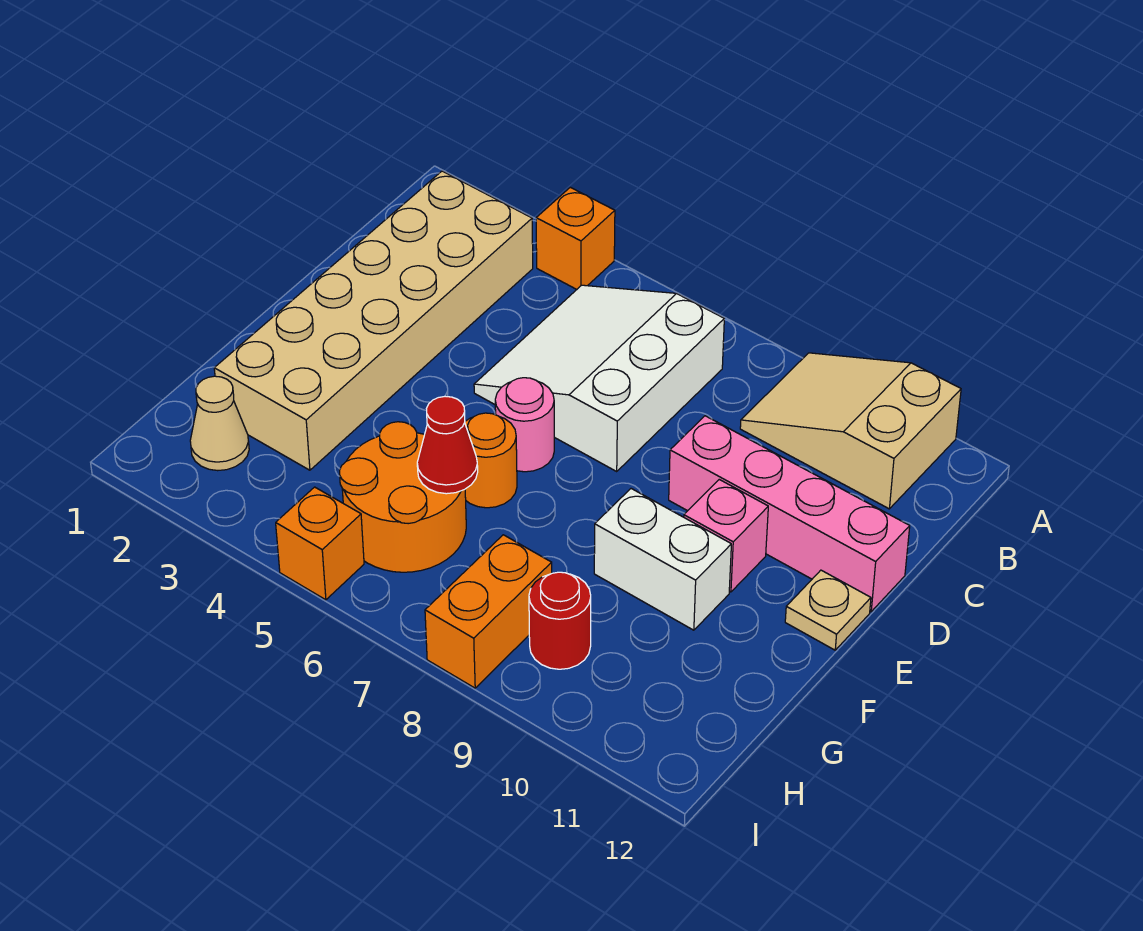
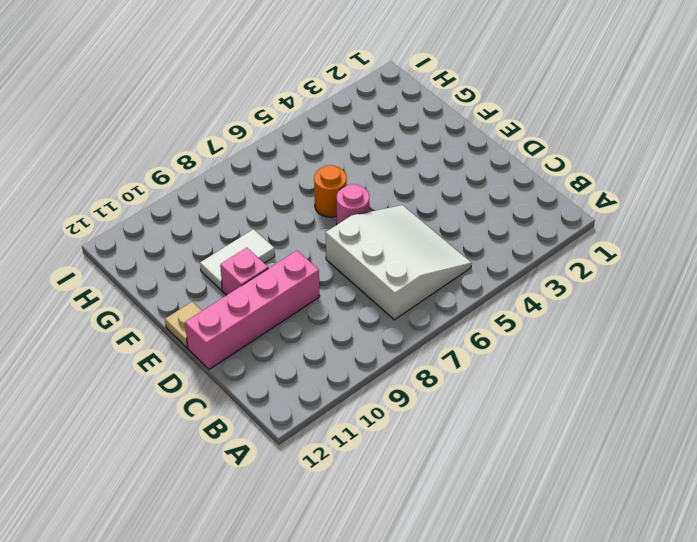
white tile F9:F10 level 1 -> white brick F9:F10 level 1
none -> orange brick A4 level 1
none -> tan slope A9:B11 level 1 top 11
none -> tan brick B2:G3 level 1

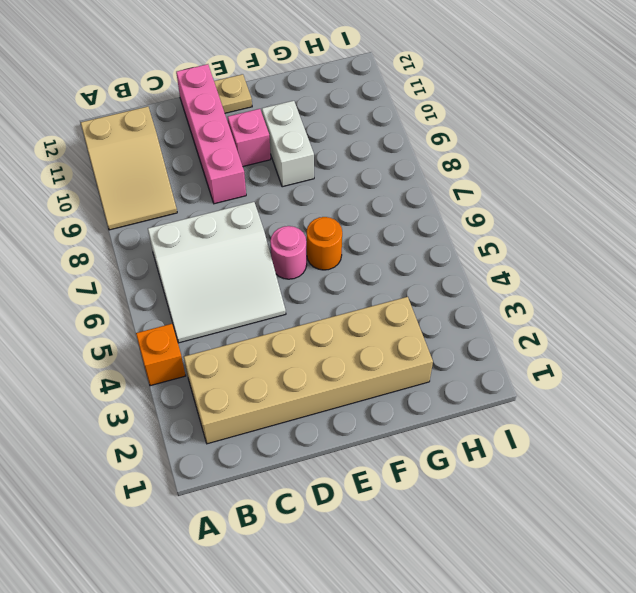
none -> orange round brick G5:H6 level 1
none -> tan cone H2 level 1
none -> orange brick H8:I8 level 1

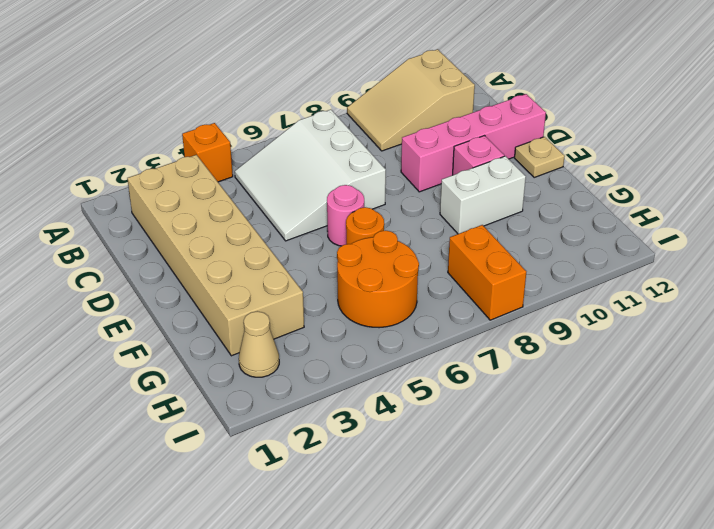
none -> red round brick H9 level 1
none -> orange brick I5 level 1
none -> red cone G6 level 2

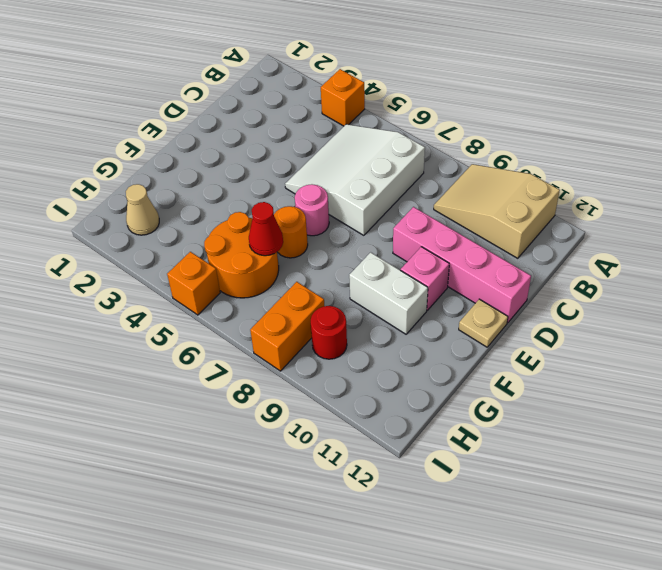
none -> tan brick B2:G3 level 1

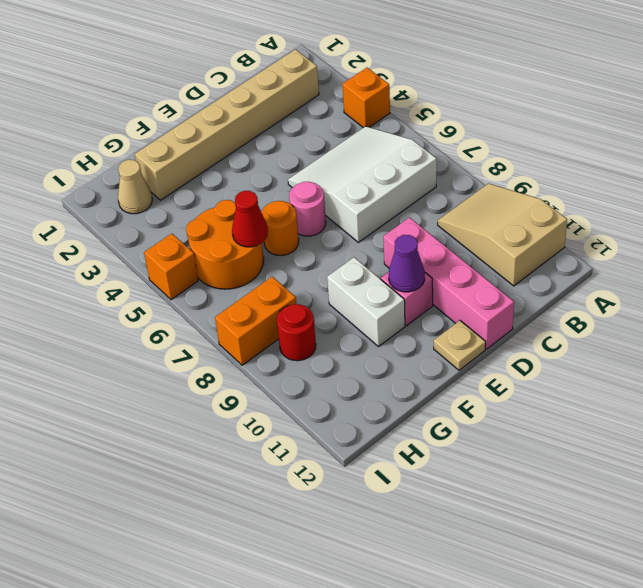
tan brick B2:G2 level 1 -> tan brick B2:G3 level 1
purple cone E10 level 2 -> none

